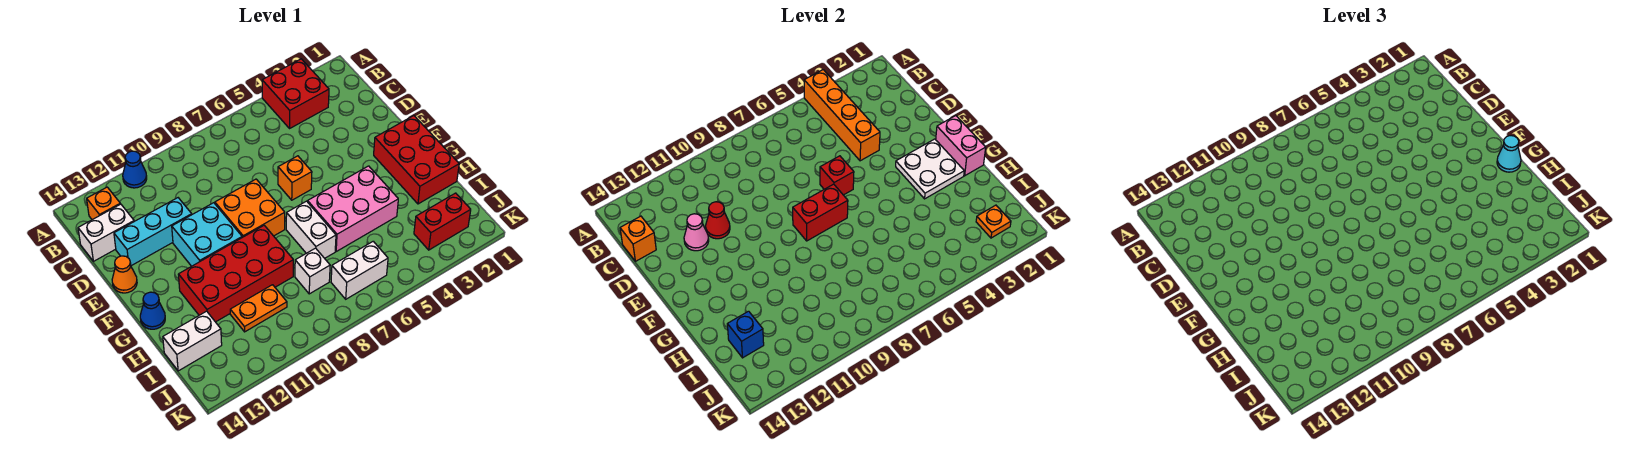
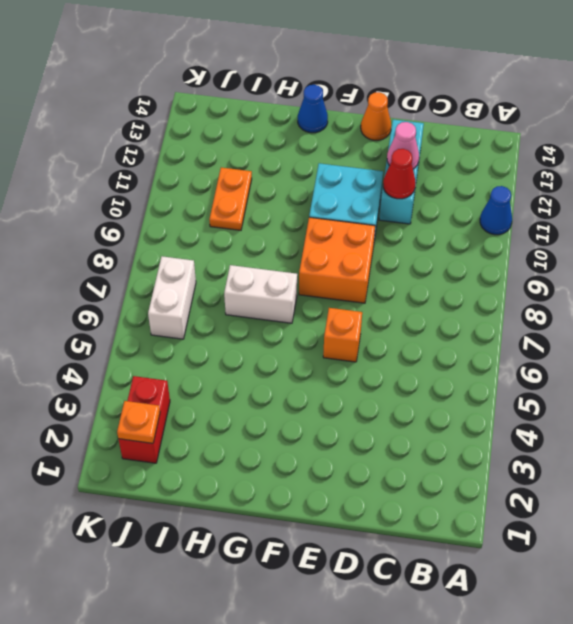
none -> red brick A3:B4 level 1
none -> orange brick B13 level 1
none -> white brick C13:C14 level 1
none -> red brick F1:H2 level 1

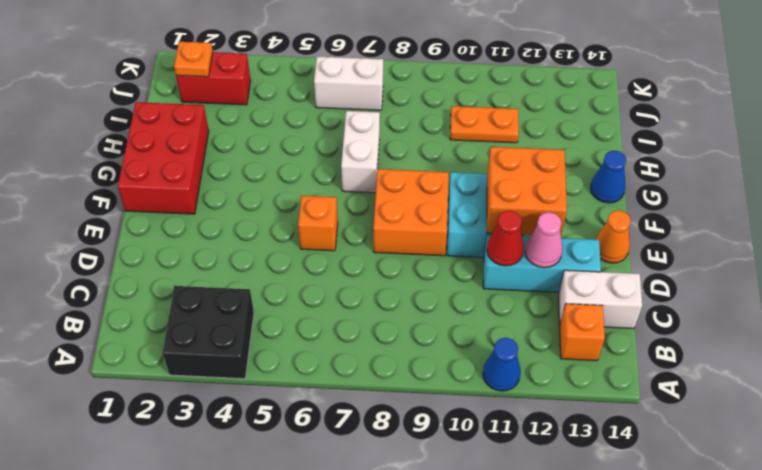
black brick A3:B4 level 1 -> red brick A3:B4 level 1
orange brick E11:F12 level 2 -> none
none -> pink brick G4:H6 level 1
none -> red brick G9:H12 level 1
none -> white brick I8 level 1
none -> white brick I13:I14 level 1

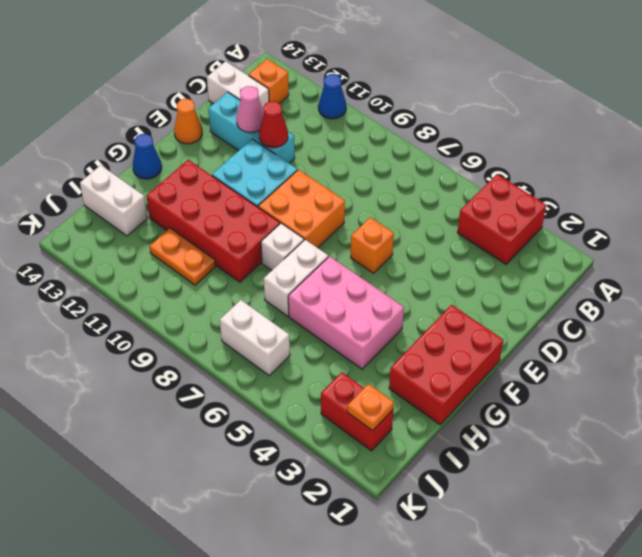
white brick G8 level 1 -> white brick I8 level 1
none -> orange brick A4:D4 level 2
none -> orange brick C14 level 2
none -> red brick E6 level 2
none -> pink brick F1:G1 level 2

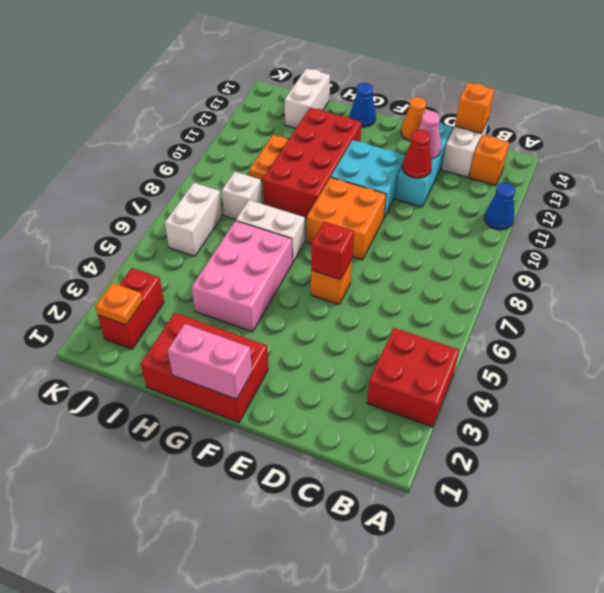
none -> orange brick A4:D4 level 2
none -> white plate F2:G3 level 2
none -> red brick F7:F8 level 2
none -> blue brick I13 level 2

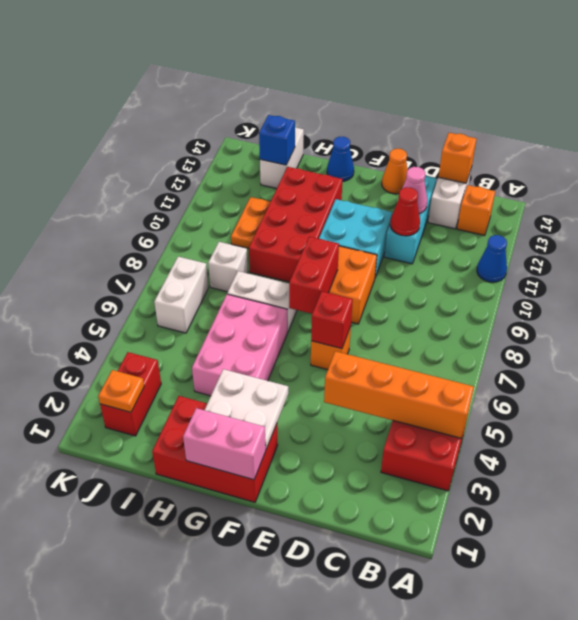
none -> cyan cone G1 level 3

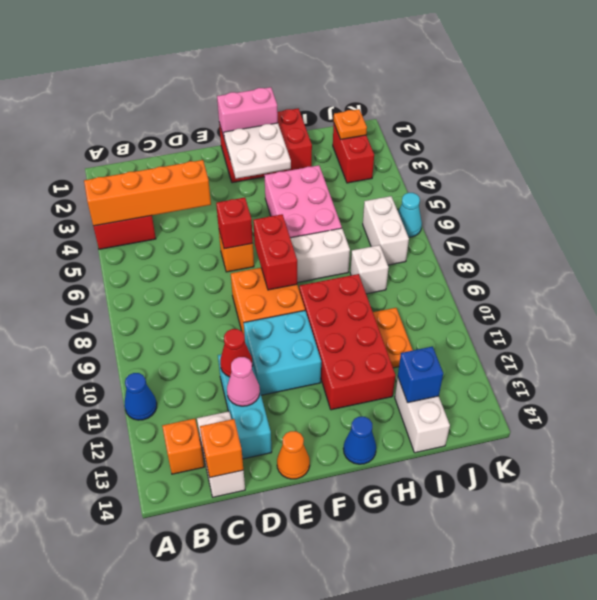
cyan cone K6 level 1 -> cyan cone G1 level 3

